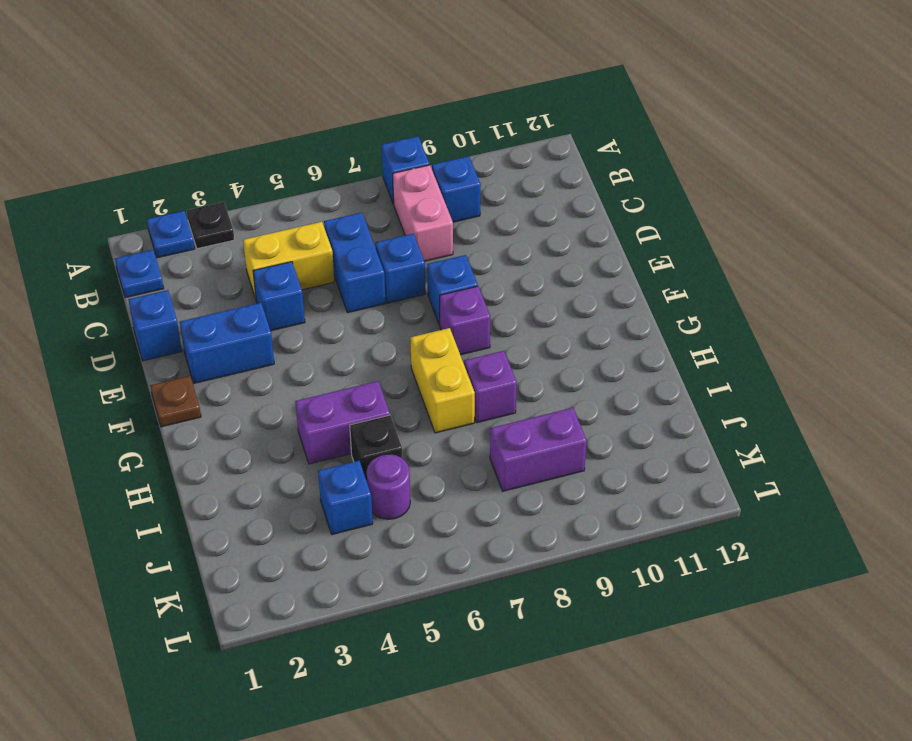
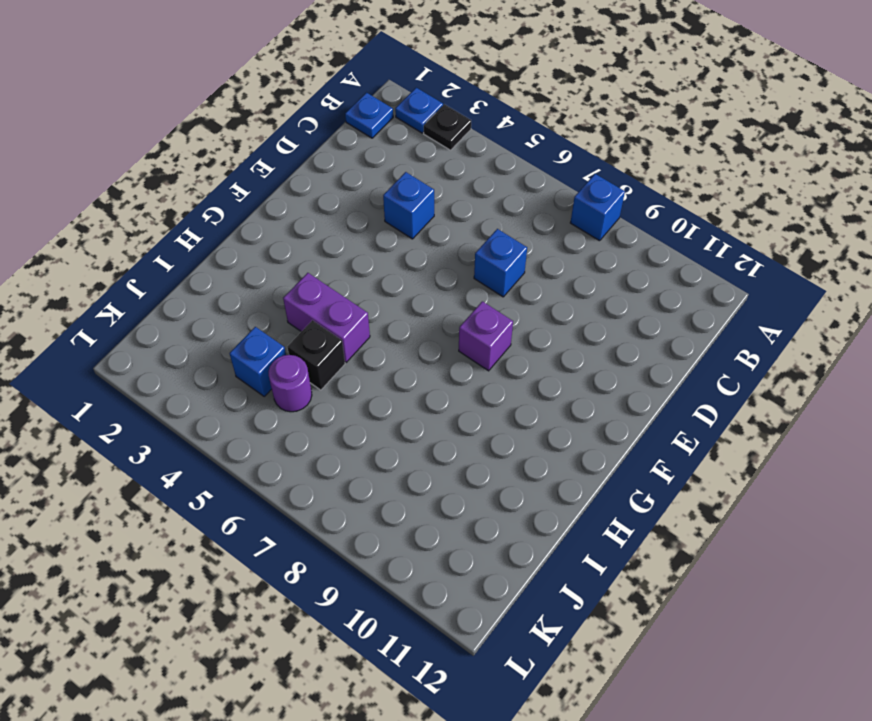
none -> pink brick B8:C8 level 1
none -> blue brick B9 level 1
none -> yellow brick C4:C5 level 1

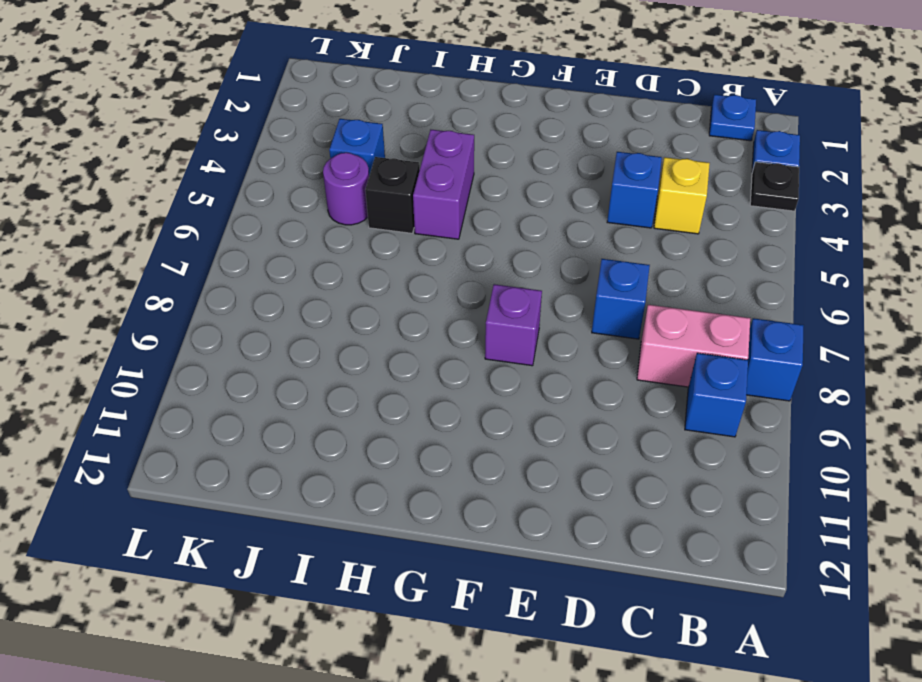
yellow brick C4 level 1 -> yellow brick C4:C5 level 1
none -> blue brick C6:D6 level 1
none -> blue brick D1 level 1
none -> blue brick E2:E3 level 1

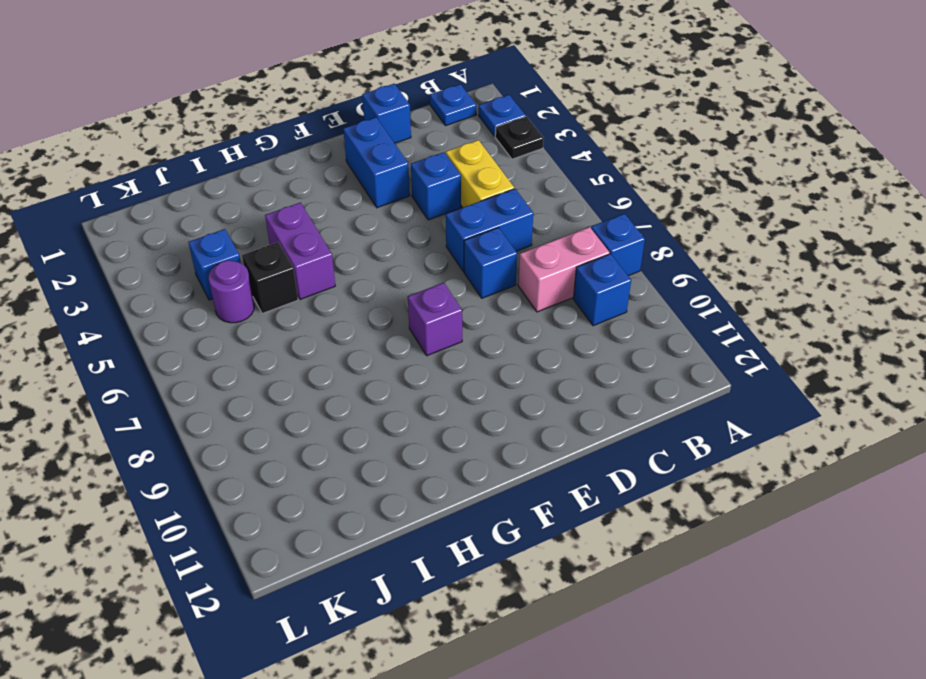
none -> blue brick E8 level 1
none -> brown plate F1 level 1
none -> yellow brick G7:H7 level 1

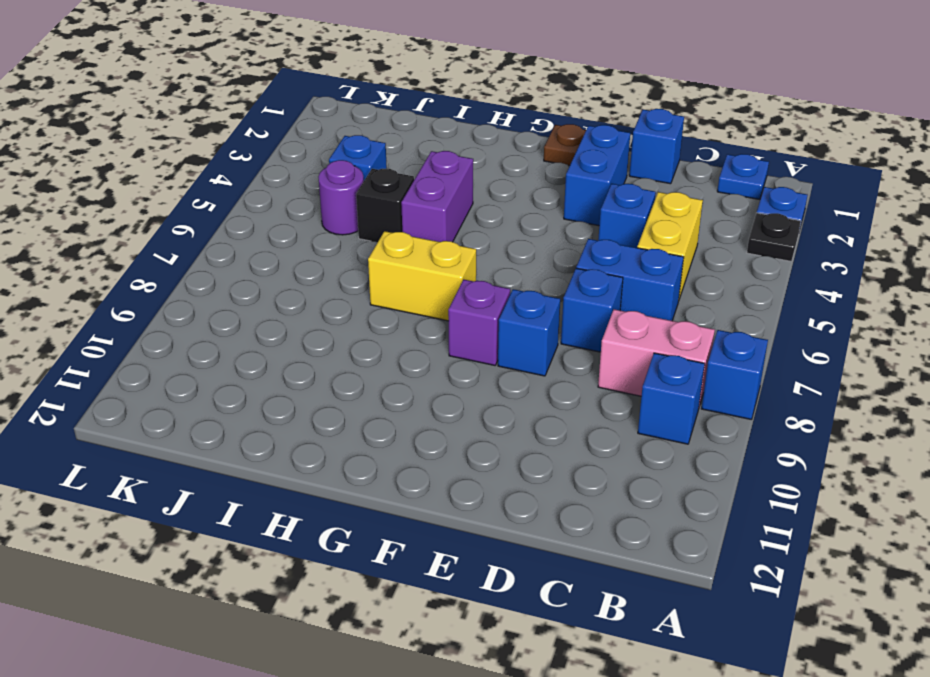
none -> purple brick H8 level 1
none -> purple brick J8:J9 level 1

